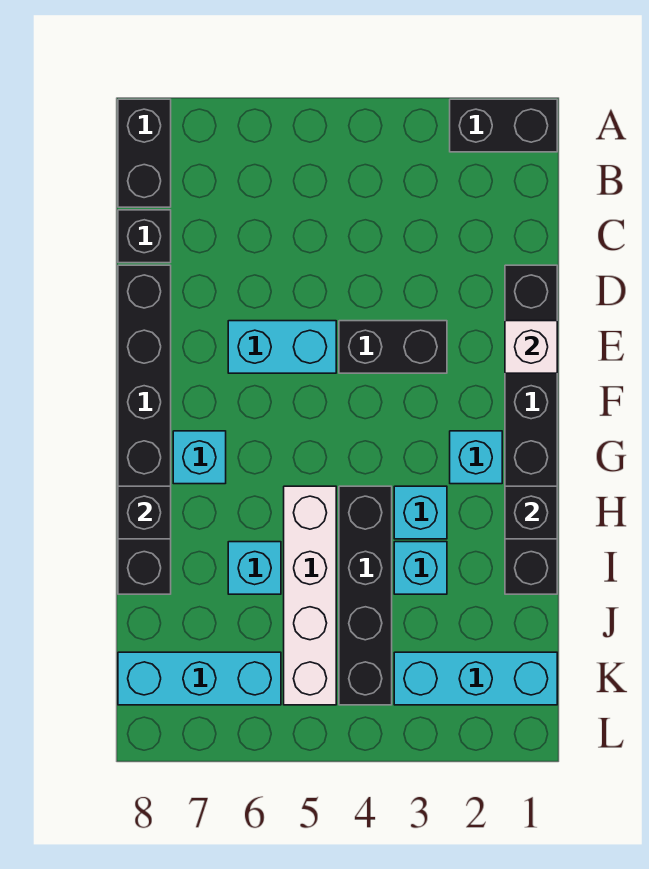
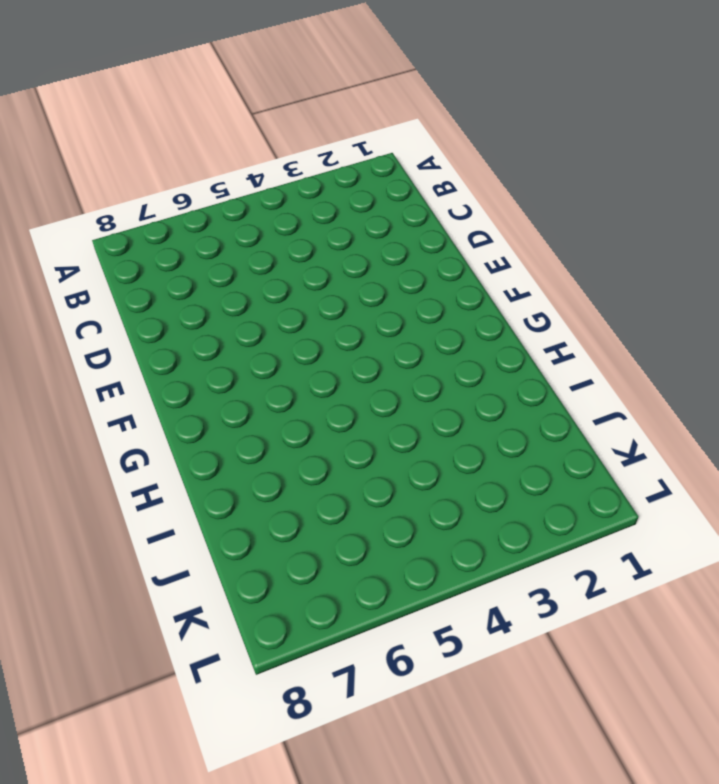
none -> black brick A1:A2 level 1
none -> black brick A8:B8 level 1
none -> black brick C8 level 1

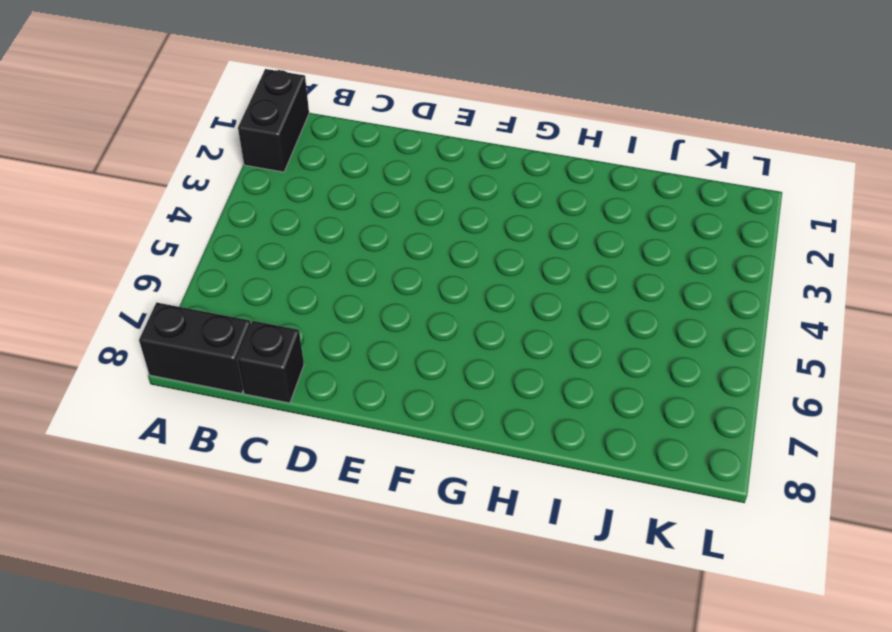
none -> black brick D1:I1 level 1
none -> black brick D8:I8 level 1
none -> black brick E3:E4 level 1

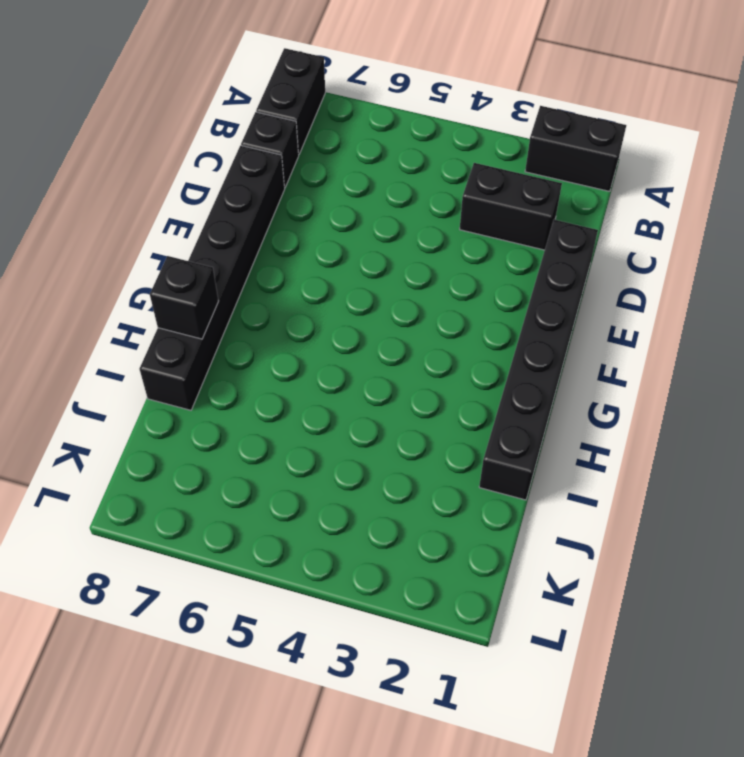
black brick C2:C3 level 1 -> black brick E3:E4 level 1
none -> cyan brick E5:E6 level 1
none -> cyan brick G2 level 1
none -> cyan brick G7 level 1

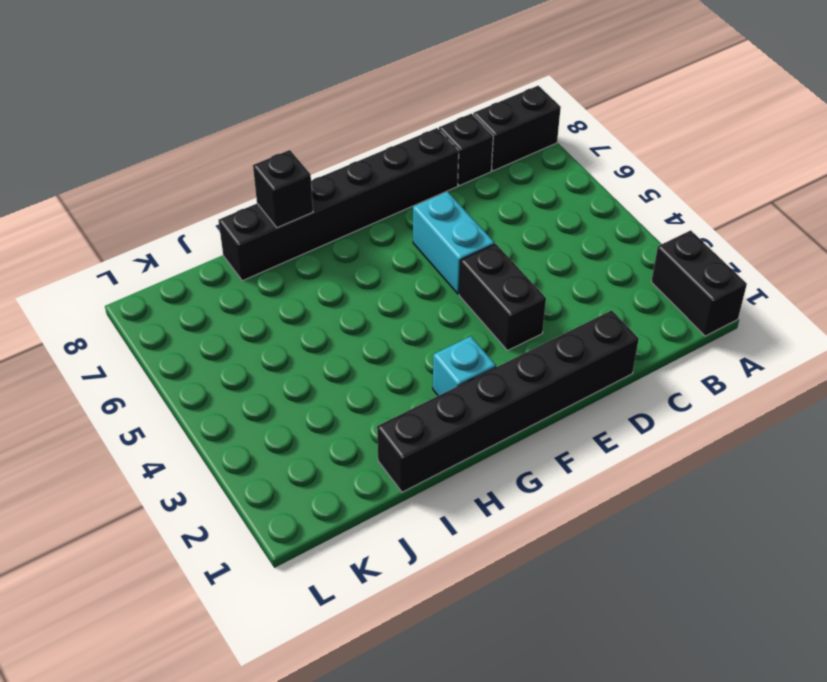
none -> cyan brick G7 level 1
none -> cyan brick H3 level 1
none -> black brick H4:K4 level 1

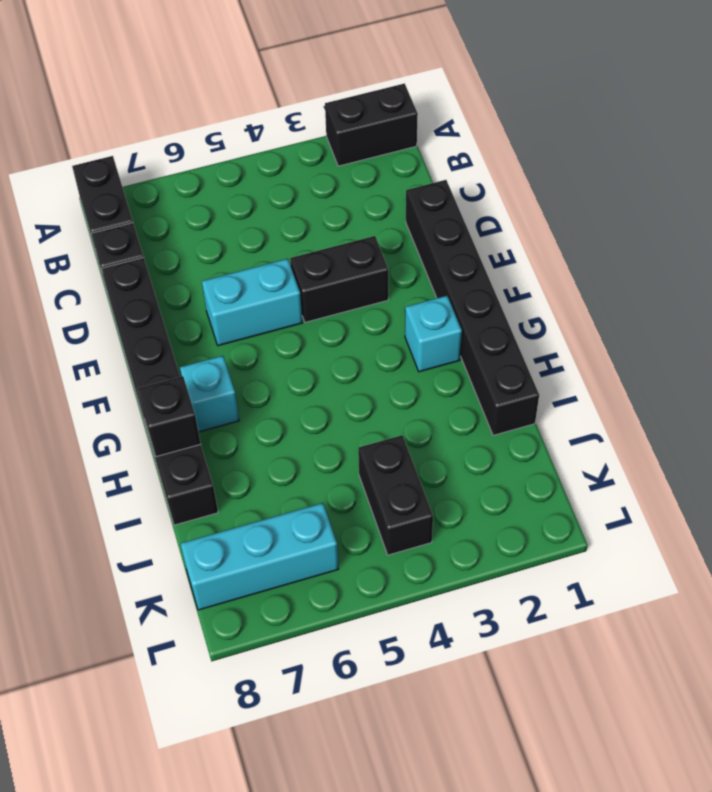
black brick J4:K4 level 1 -> black brick H4:K4 level 1
none -> cyan brick H3 level 1
none -> white brick H5:K5 level 1
none -> cyan brick I3 level 1

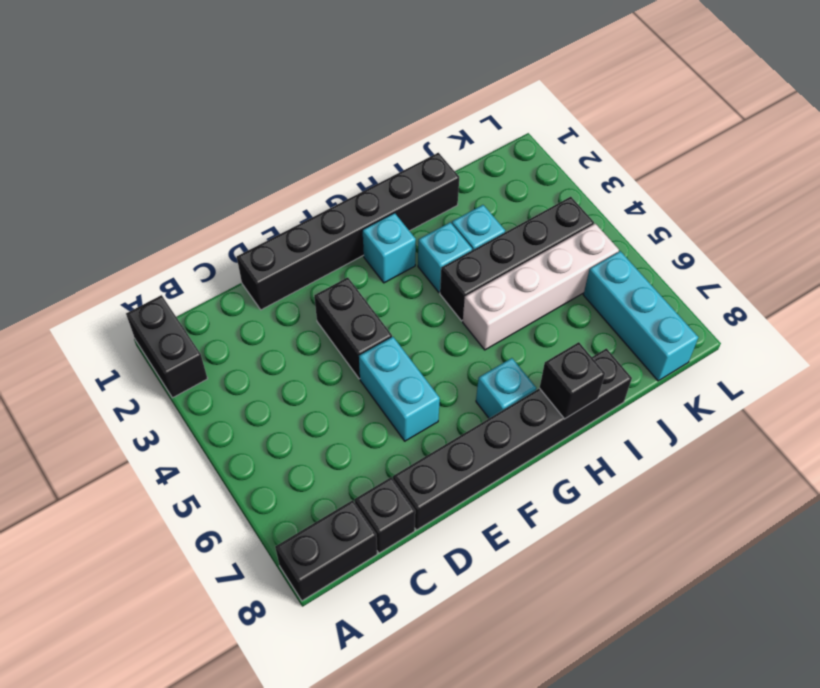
none -> cyan brick I6 level 1
none -> cyan brick K1:K3 level 1
none -> white brick E1 level 2

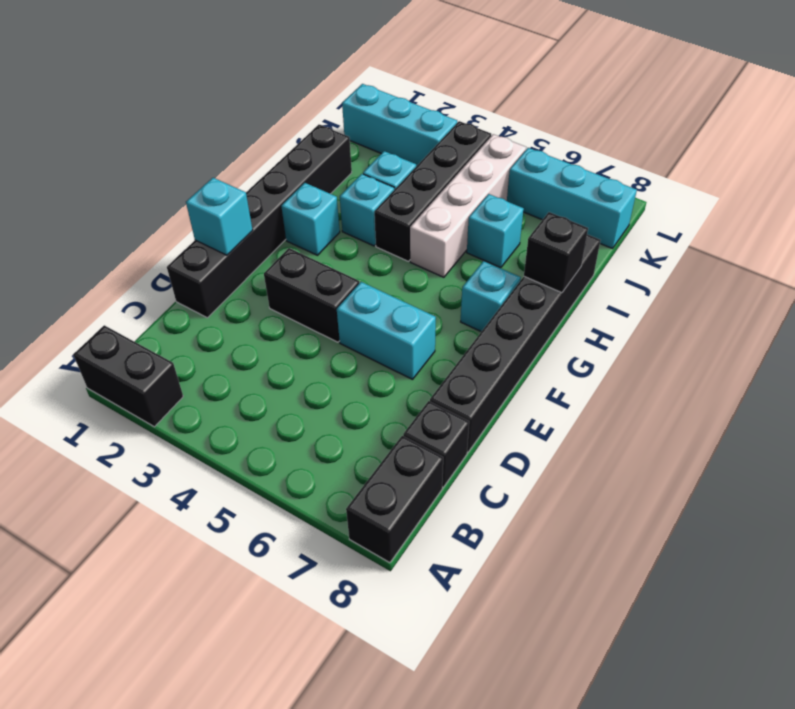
cyan brick E1 level 2 -> white brick E1 level 2
none -> black brick H1 level 2

